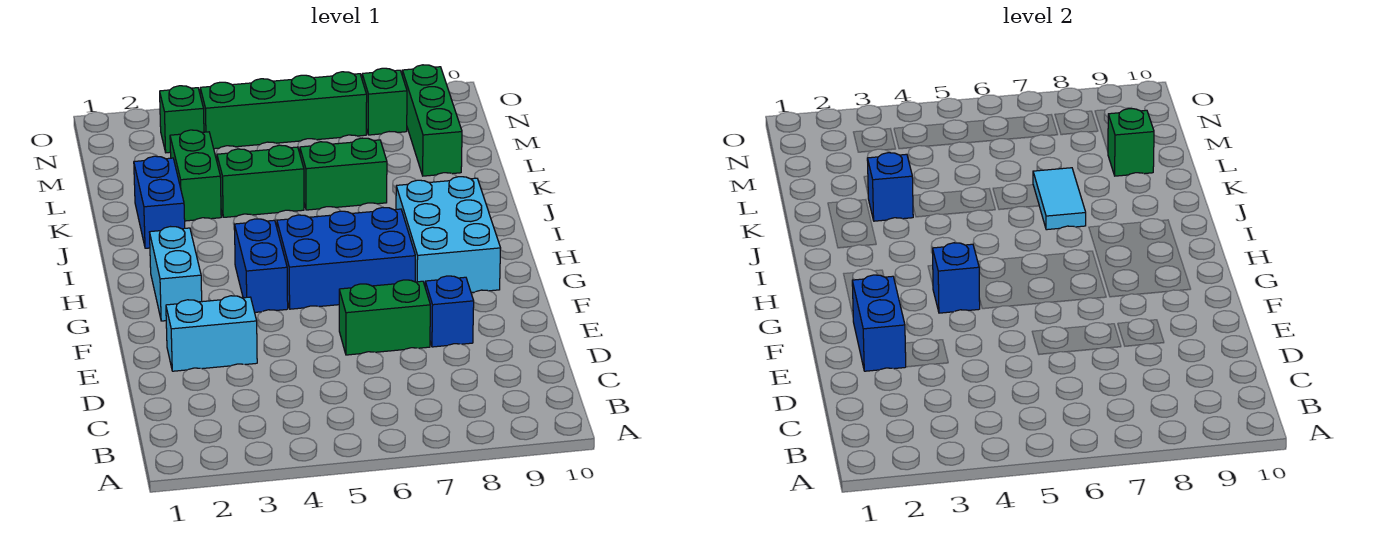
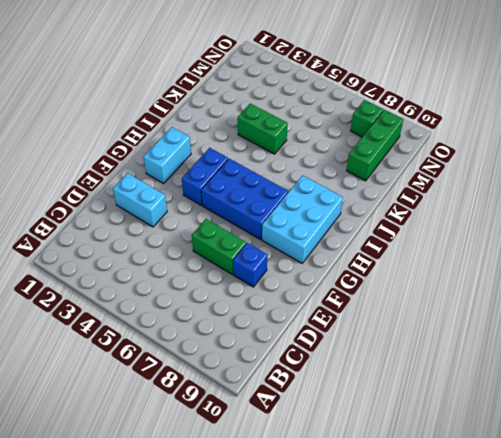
none -> blue brick J2:K2 level 1
none -> green brick K3:L3 level 1
none -> green brick K6:K7 level 1

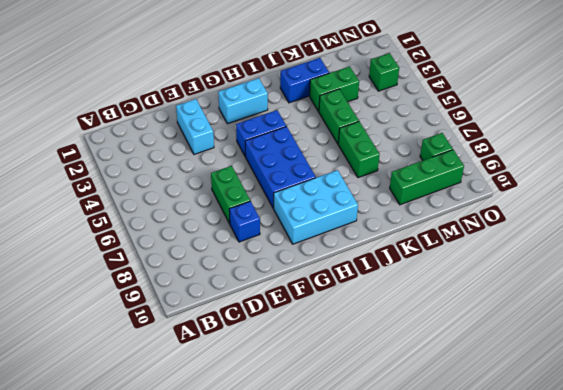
none -> green brick N4:N7 level 1
none -> blue brick E2:F2 level 2
none -> blue brick G4 level 2

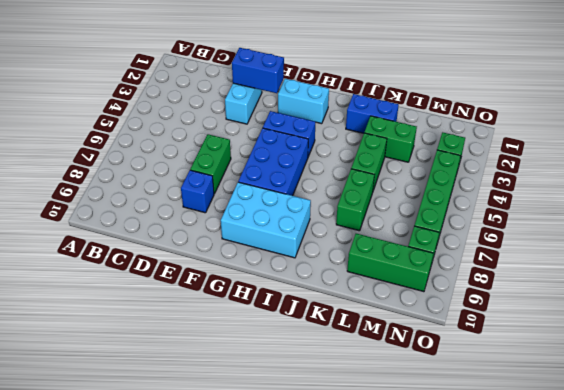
none -> blue brick G4 level 2
none -> cyan tile J7:K7 level 2
none -> blue brick K3 level 2

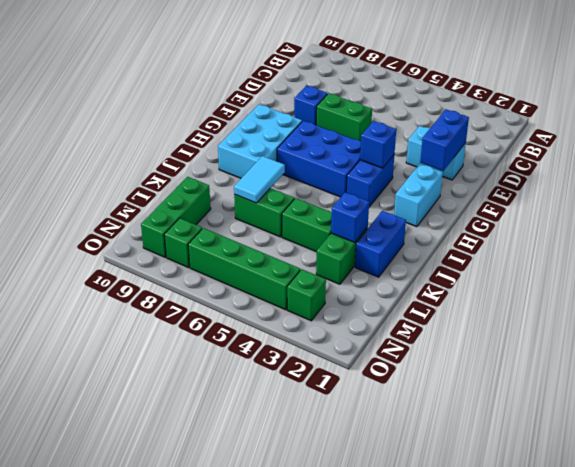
none -> green brick L9 level 2

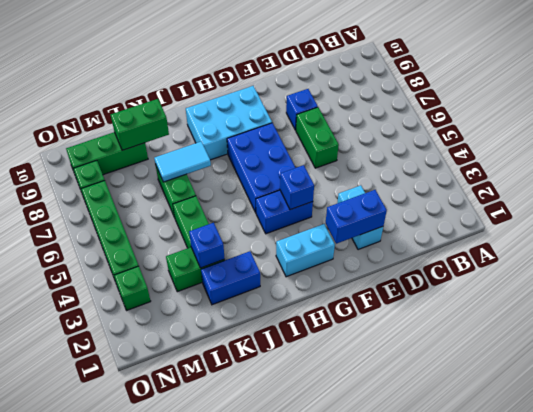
green brick K9:L9 level 2 -> green brick L9 level 2

